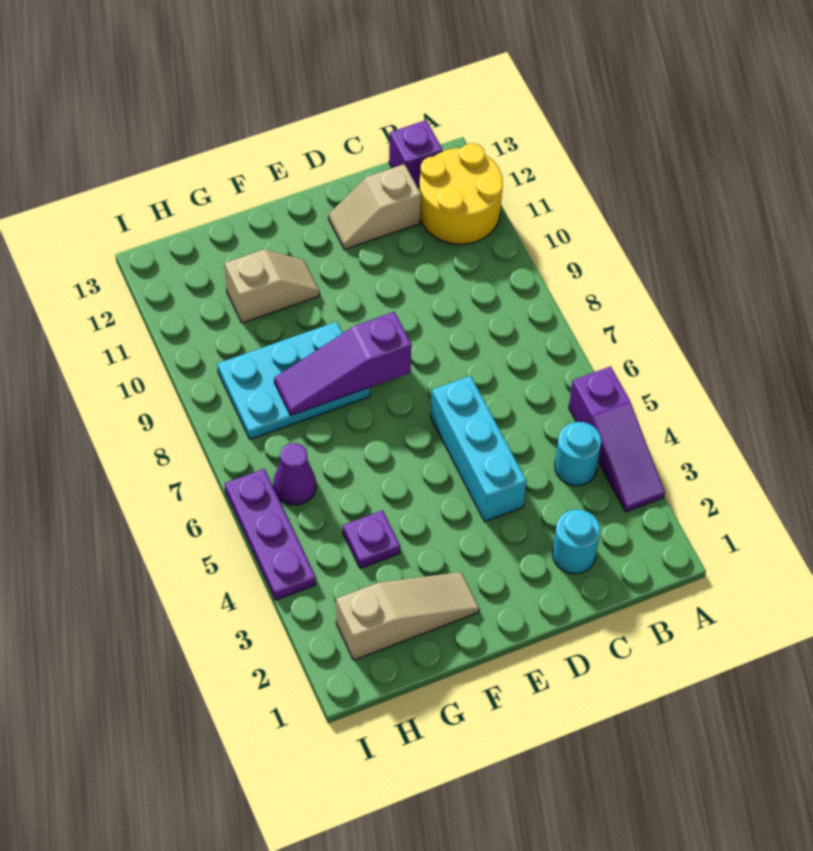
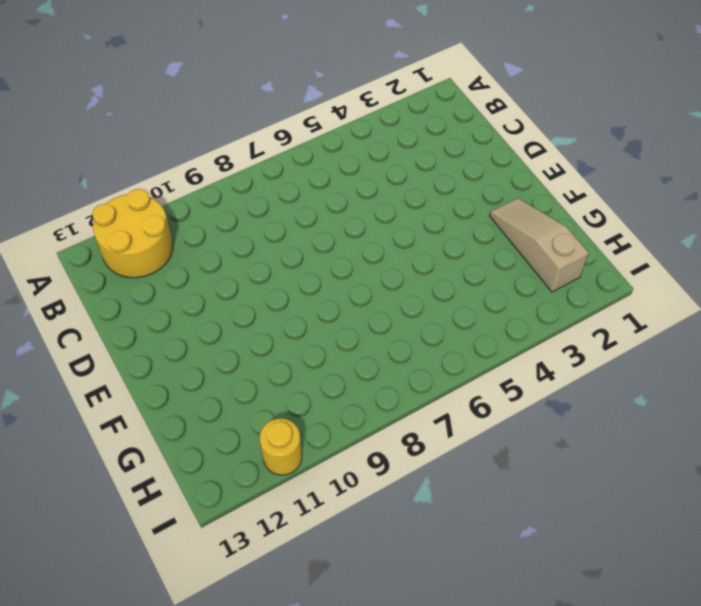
yellow round brick I11 level 1 -> none
none -> purple slope A3:A5 level 1 top 5
none -> cyan round brick B4 level 1
none -> purple brick B13 level 1

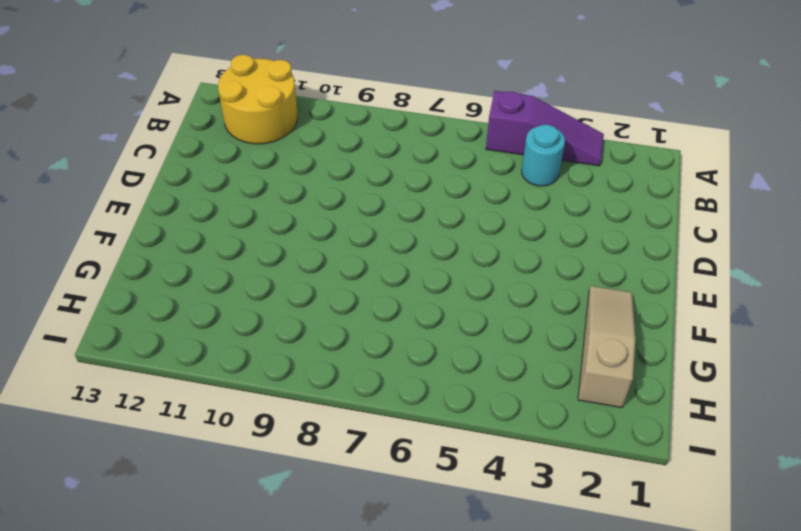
none -> purple brick B13 level 1
none -> cyan round brick C2 level 1
none -> tan slope C12:D12 level 1 top C

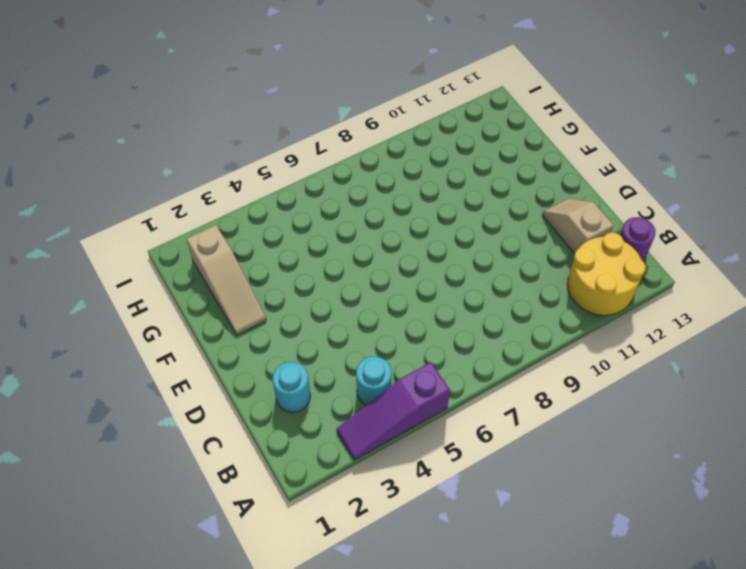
purple round brick B13 level 1 -> purple brick B13 level 1
none -> cyan brick D4:D6 level 1
none -> cyan plate F8:H9 level 1
none -> tan slope F11:G11 level 1 top G

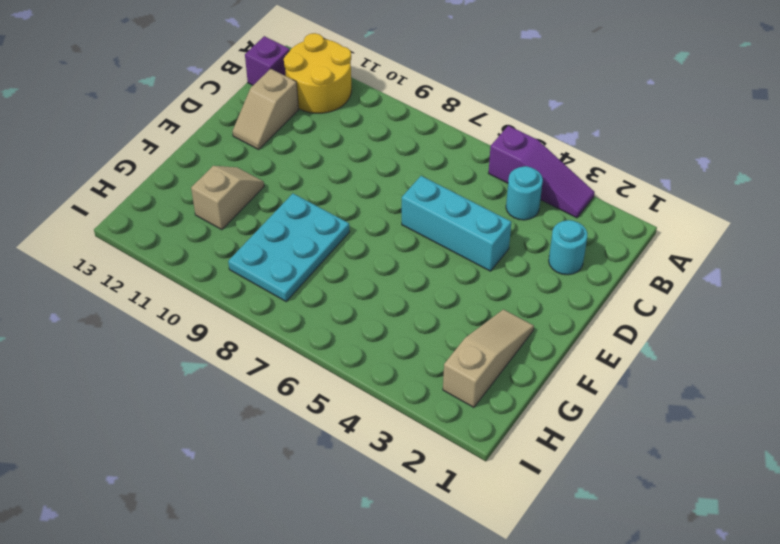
none -> purple plate G4 level 1
none -> purple cone H6 level 1
none -> purple plate I4:I6 level 1

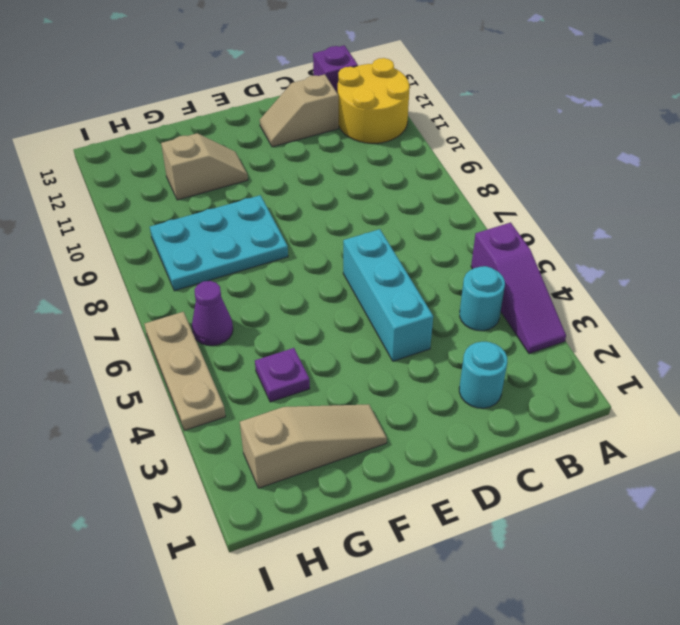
tan plate I4:I6 level 1 -> purple plate I4:I6 level 1
none -> purple slope E8:G8 level 2 top E

